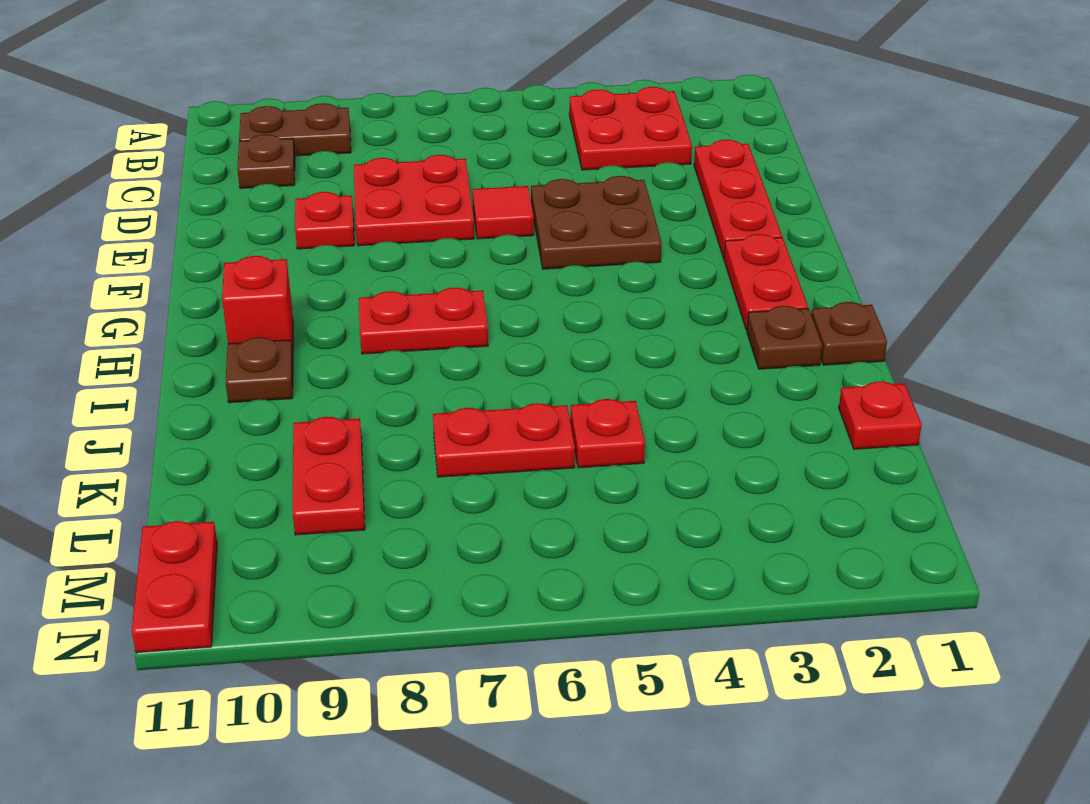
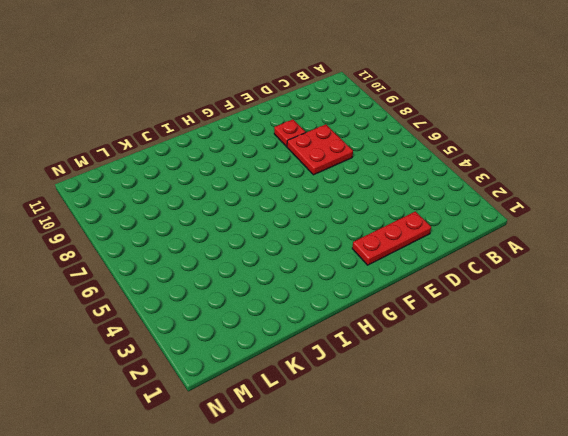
none -> red plate B3:C4 level 1
none -> brown plate B9:B10 level 1
none -> brown plate C10 level 1

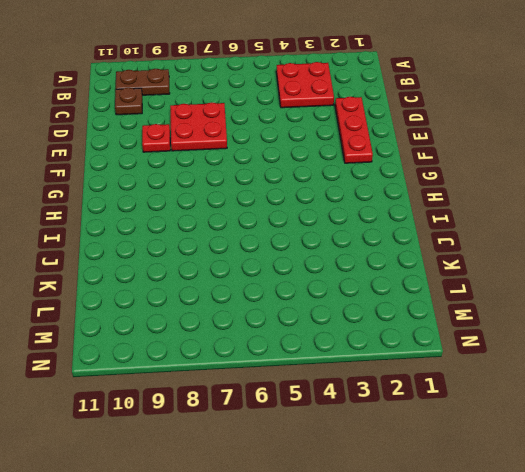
none -> brown plate E4:F5 level 1
none -> red tile E6 level 1
none -> red plate G2:H2 level 1

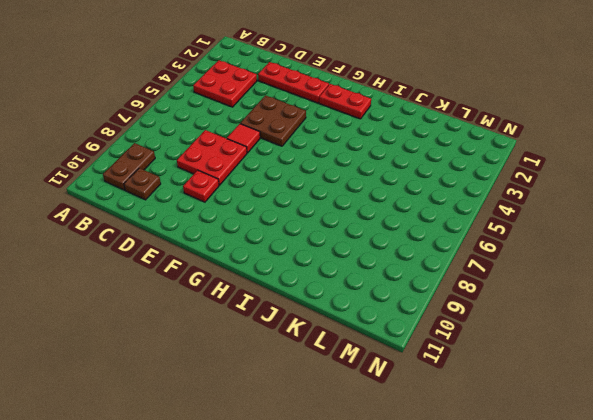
none -> red plate H7:H8 level 1
none -> red brick H10 level 1
none -> brown plate I1 level 1

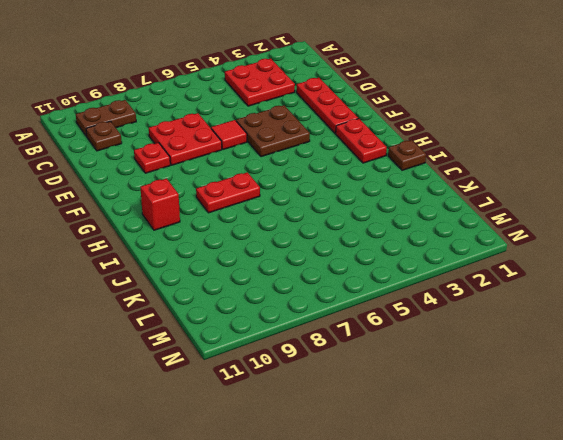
none -> brown plate I2 level 1
none -> brown plate I10 level 1
none -> red plate K1 level 1

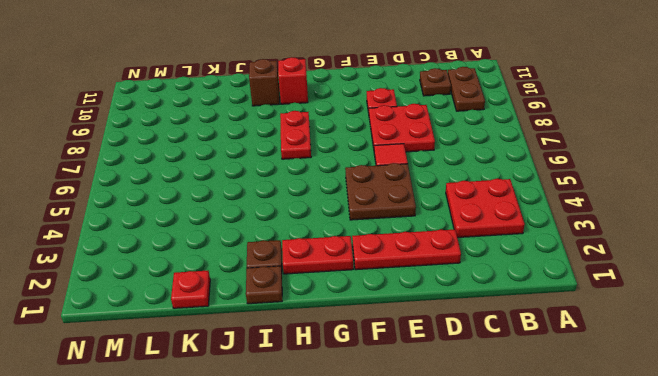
brown brick I10 level 1 -> brown plate I10 level 1
none -> red plate K5 level 1
none -> red plate K6:K7 level 1
none -> red plate K9:L9 level 1

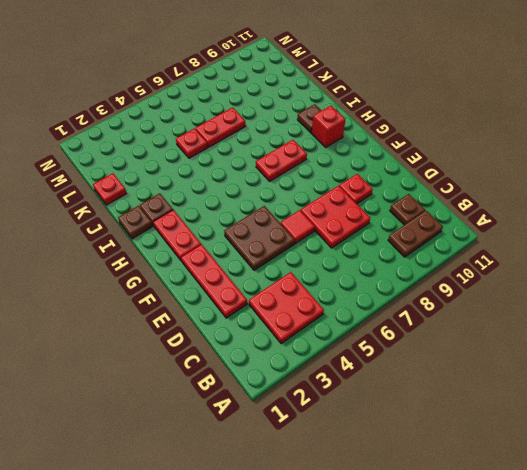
none -> red plate K9:L9 level 1
none -> red plate M11:N11 level 1

